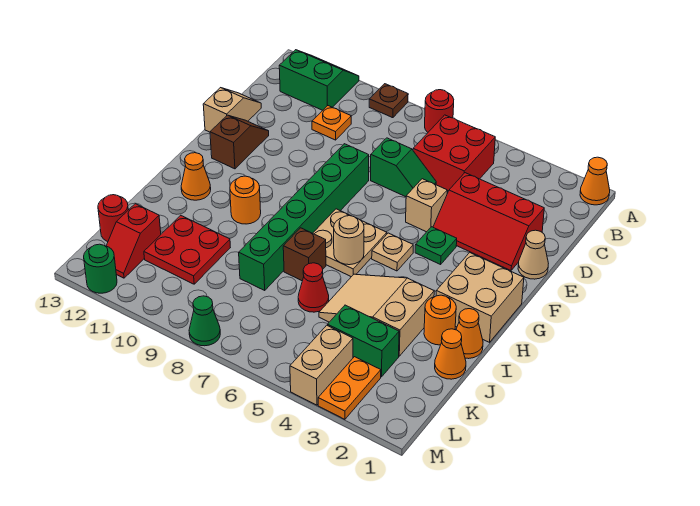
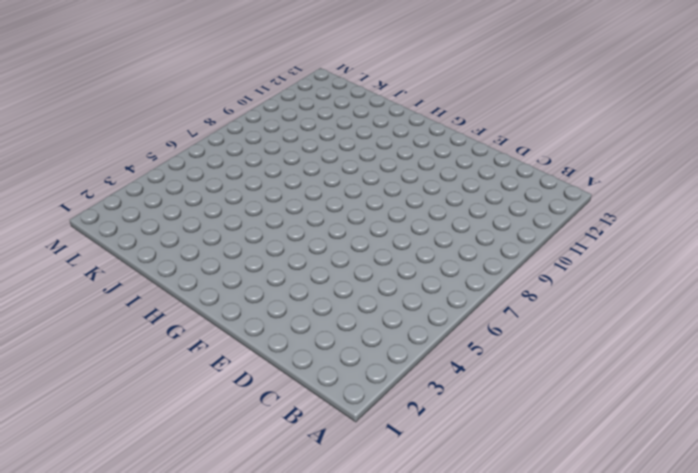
none -> orange cone A1 level 1
none -> red round brick A7 level 1
none -> brown plate A9 level 1
none -> green slope A11:B12 level 1 top B

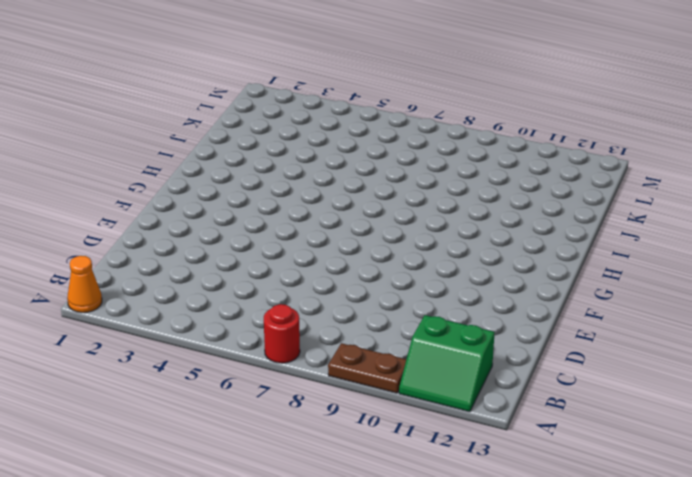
brown plate A9:A10 level 1 -> brown plate A9 level 1
none -> red brick B5:C6 level 1
none -> orange plate C10 level 1
none -> red slope D2:E4 level 1 top D
none -> green slope D6:D7 level 1 top 7

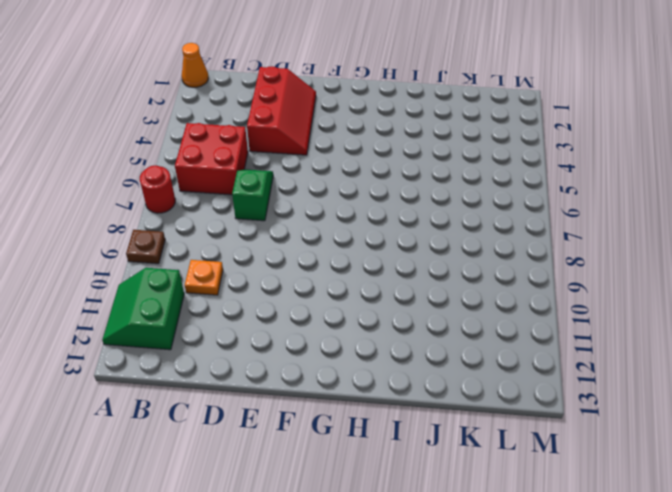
none -> tan slope D13:E13 level 1 top E
none -> tan cone E1 level 1
none -> tan brick E5 level 1
none -> green brick E8:J8 level 1

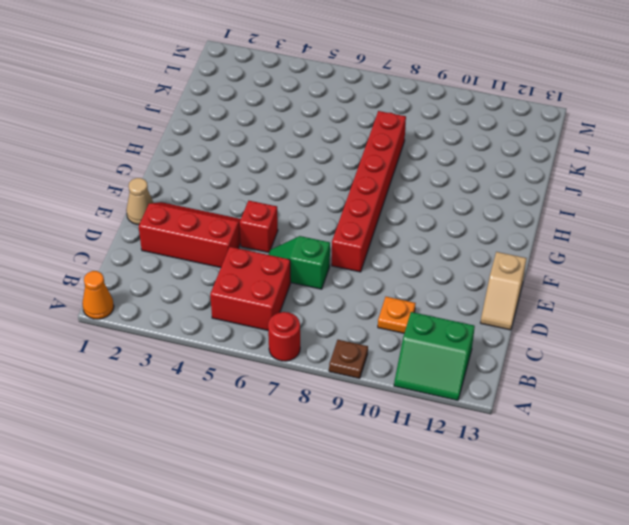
red brick E5 level 1 -> tan brick E5 level 1
red brick E8:J8 level 1 -> green brick E8:J8 level 1
none -> brown slope E12:F12 level 1 top F
none -> green plate F4 level 1
none -> tan brick G1:H2 level 1
none -> tan plate G5 level 1

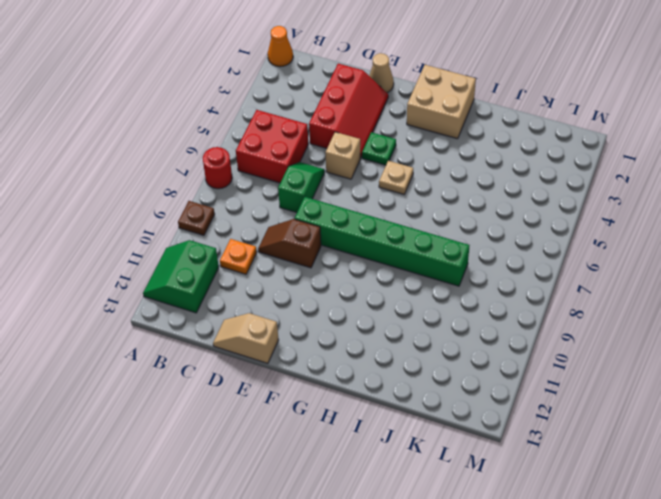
brown slope D9:E9 level 1 top E -> brown slope E12:F12 level 1 top F
none -> tan plate G6:H7 level 1
none -> orange round brick H10 level 1
none -> orange cone H12 level 1
none -> orange cone I1 level 1

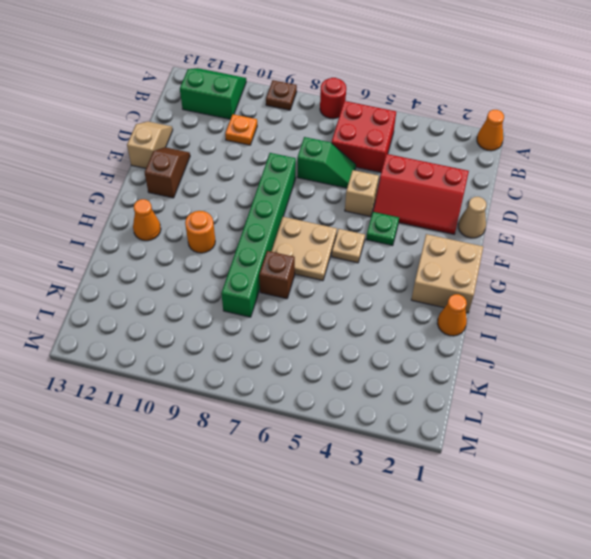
none -> orange round brick I2 level 1
none -> tan slope I3:J5 level 1 top 3
none -> orange cone J1 level 1
none -> red cone J6 level 1

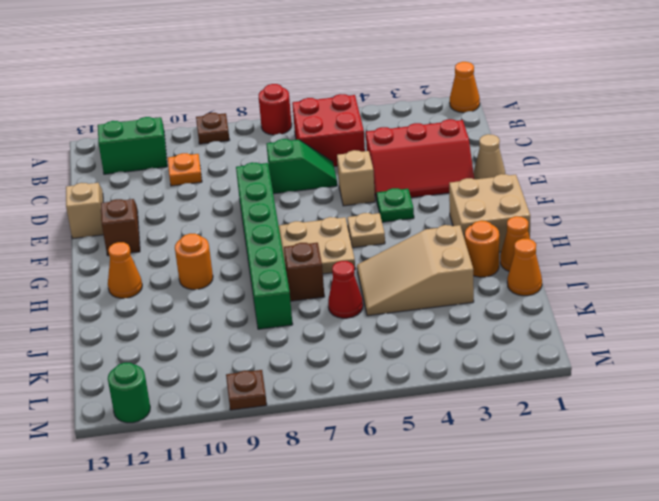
brown plate M9 level 1 -> none
none -> red plate J10:K11 level 1
none -> green brick K3:K4 level 1
none -> red slope K12:L12 level 1 top K
none -> red round brick K13 level 1

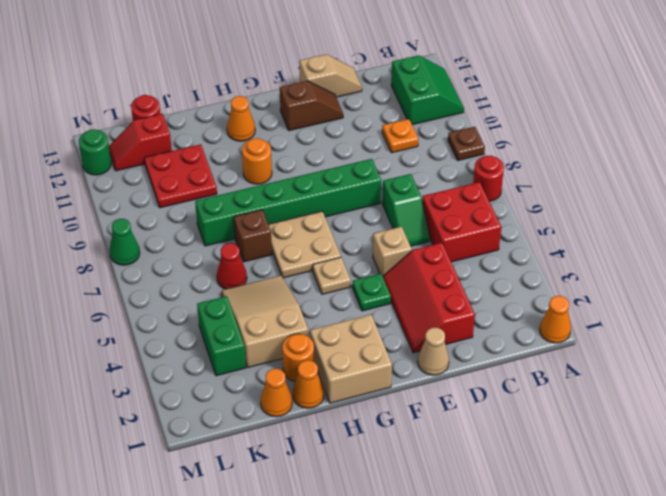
none -> orange plate L3:M3 level 1
none -> tan brick L4:M4 level 1
none -> tan round brick H6 level 2

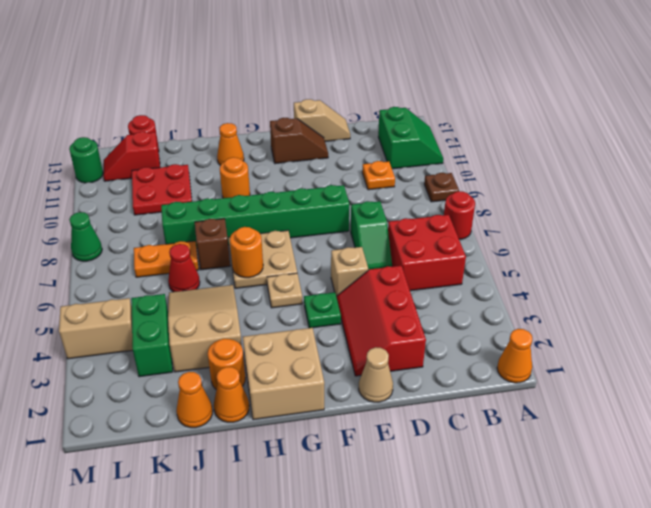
orange round brick H6 level 2 -> tan round brick H6 level 2
orange plate J7:K7 level 1 -> orange plate L3:M3 level 1

